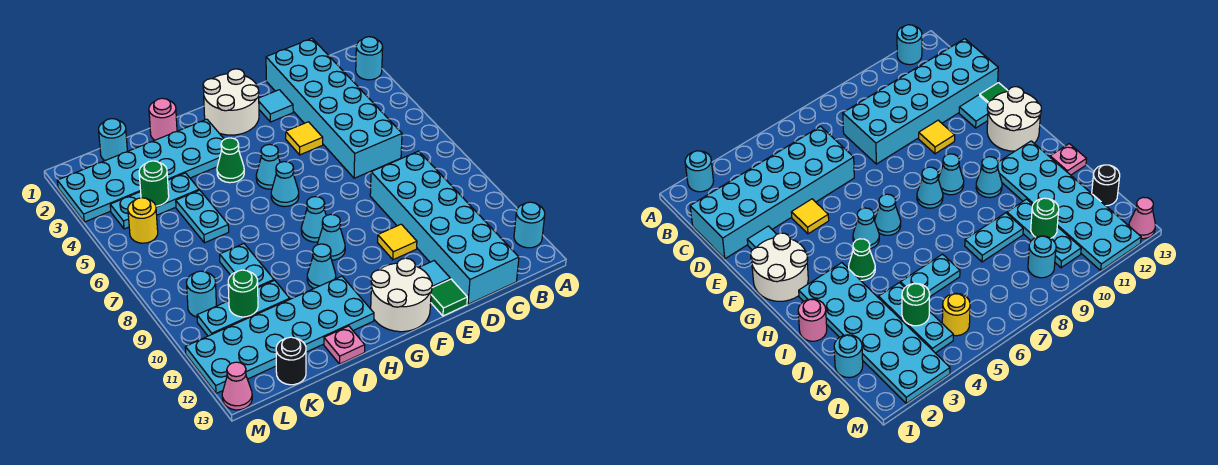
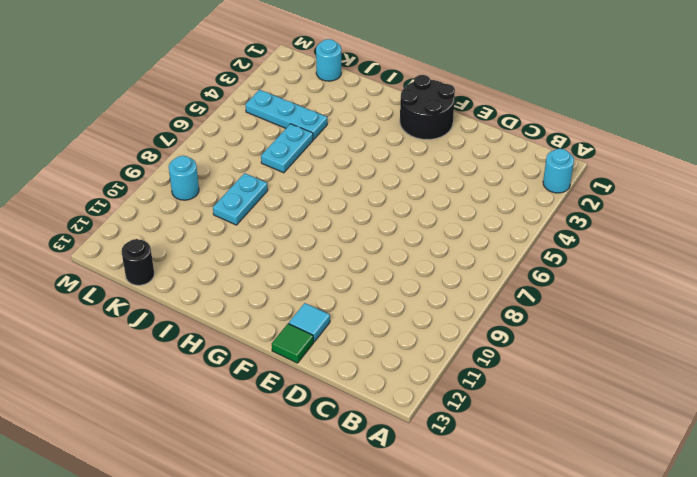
black round brick F1:G2 level 1 -> white round brick F1:G2 level 1
none -> cyan round brick A12 level 1
none -> cyan brick C1:D6 level 1
none -> cyan brick C8:D13 level 1
none -> cyan tile E2 level 1

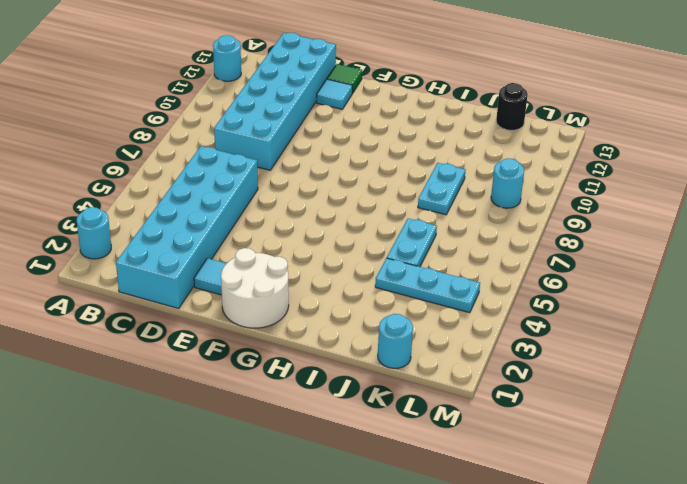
none -> yellow tile E4 level 1
none -> yellow tile E10 level 1
none -> white round brick F12:G13 level 1
none -> cyan cone G5 level 1

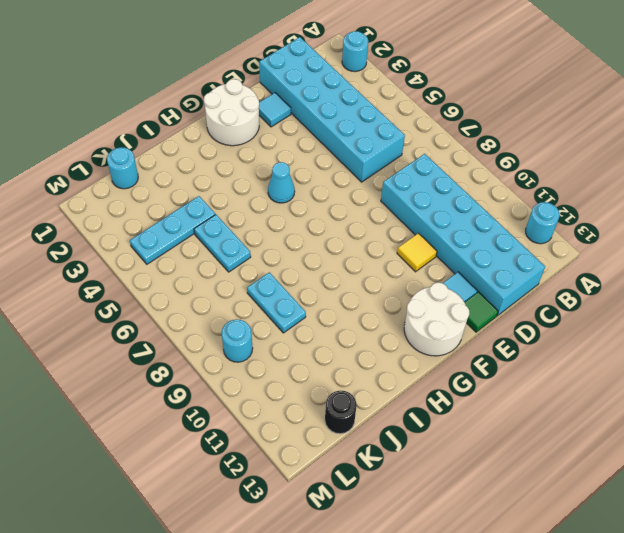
none -> yellow tile E4 level 1
none -> cyan cone G6 level 1
none -> cyan cone G8 level 1
none -> cyan cone G9 level 1

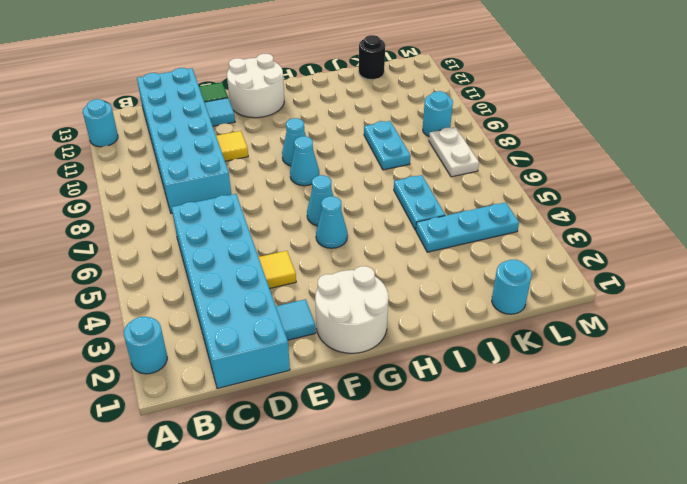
white plate L7:L8 level 1 -> none
none -> cyan plate H2:M3 level 1
none -> green cone H4 level 1
none -> cyan cone H10 level 1
none -> cyan plate H11:M12 level 1

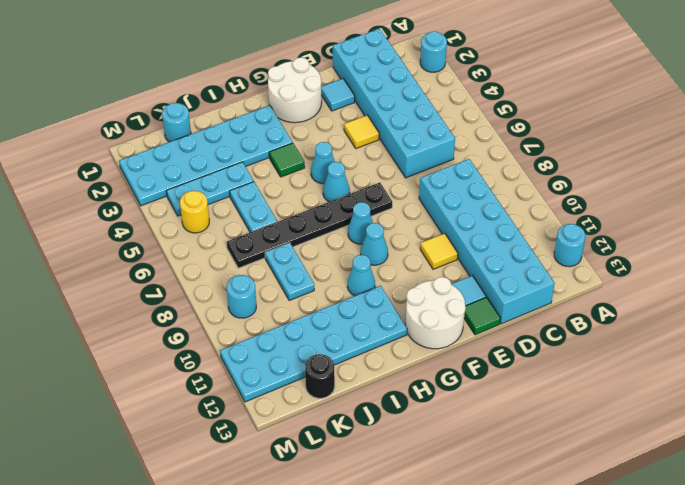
black plate F7:K7 level 1 -> none
green tile H4 level 1 -> green cone H4 level 1
none -> pink round brick I1 level 1
none -> pink plate I13 level 1
none -> cyan plate J10:L10 level 1
none -> pink cone M13 level 1

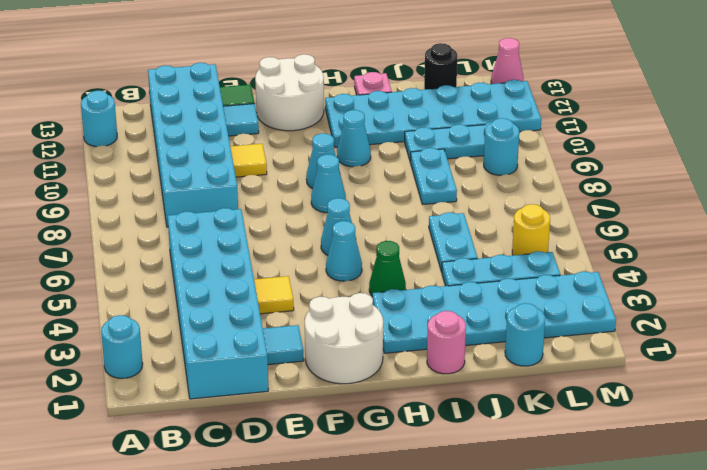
none -> green round brick K4 level 2
none -> green round brick K10 level 2

